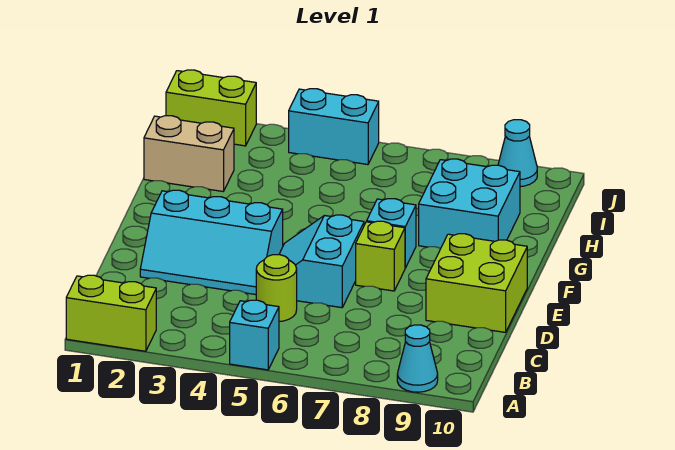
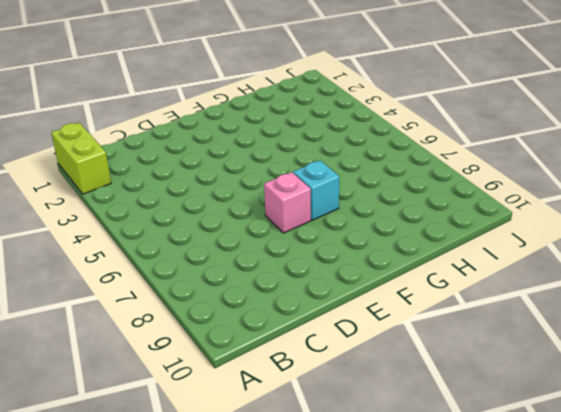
pink brick E7 level 1 -> lime brick E7 level 1
none -> cyan brick A5 level 1
none -> cyan cone A9 level 1
none -> lime round brick C5 level 1

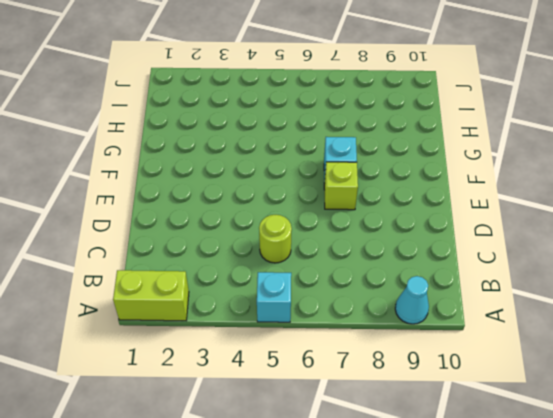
none -> cyan slope D2:E4 level 1 top E
none -> cyan slope D5:E6 level 1 top 6
none -> lime brick D9:E10 level 1

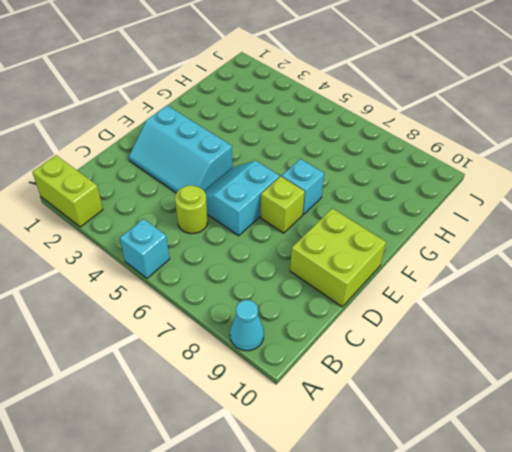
none -> cyan brick G8:H9 level 1
none -> tan brick H1:H2 level 1
none -> lime brick J1:J2 level 1

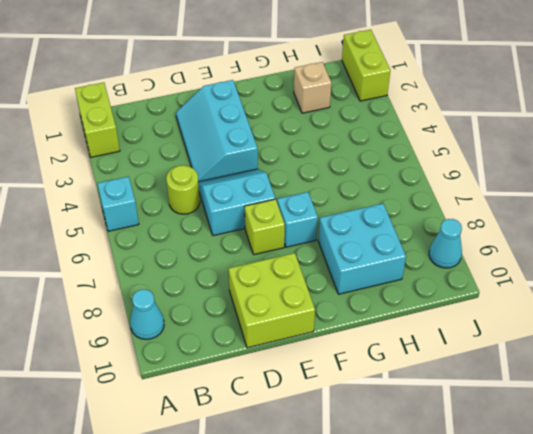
tan brick H2 level 1 -> tan brick H1:H2 level 1
none -> cyan brick J4:J5 level 1

